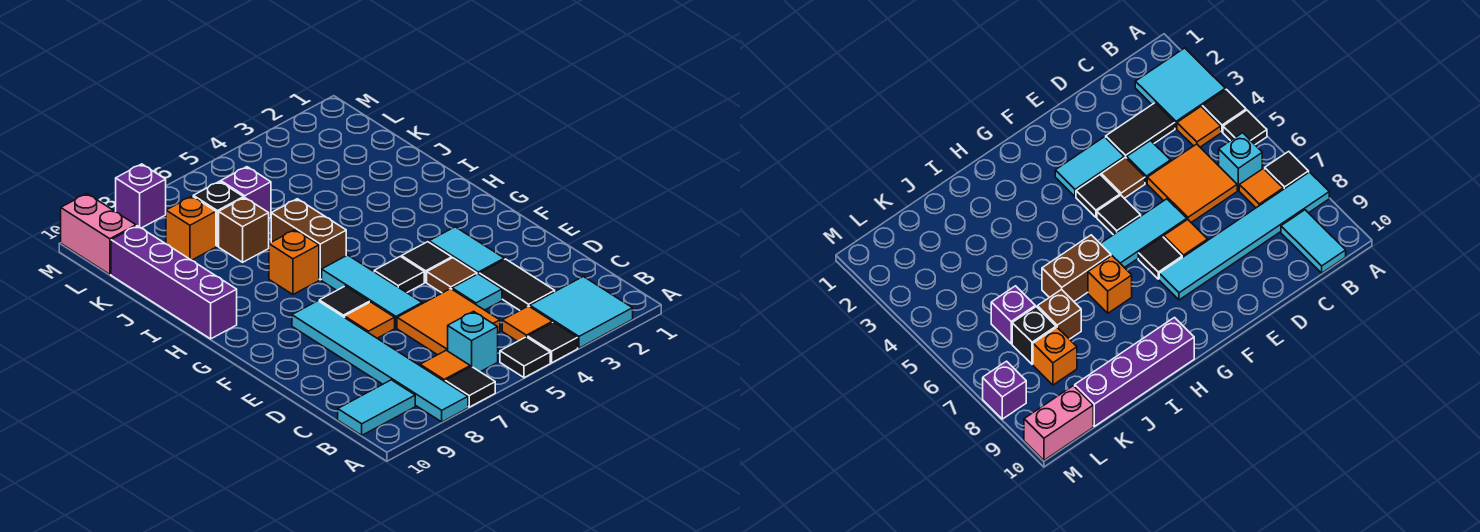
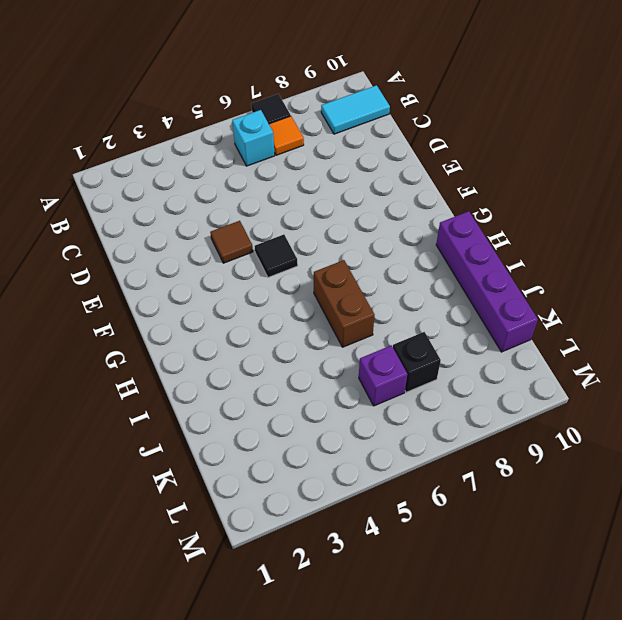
none -> cyan tile A2:B3 level 1
none -> black tile A4 level 1
none -> black tile A5 level 1

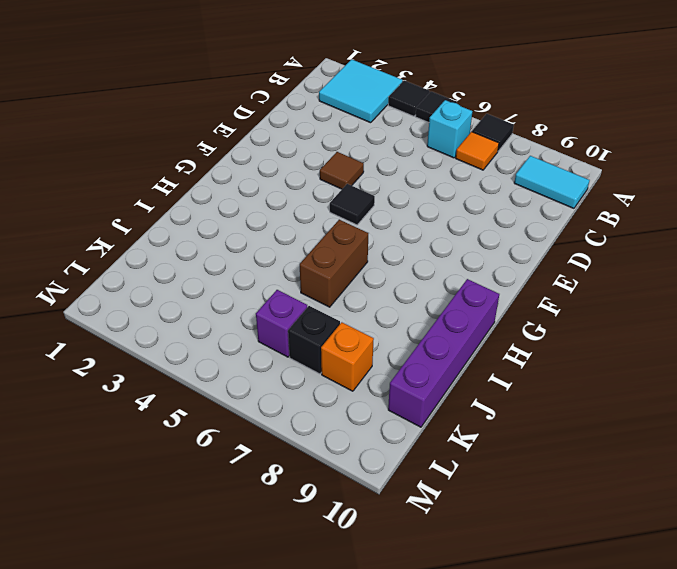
none -> cyan tile A8:F8 level 1
none -> orange tile B4 level 1
none -> black tile C3:D3 level 1

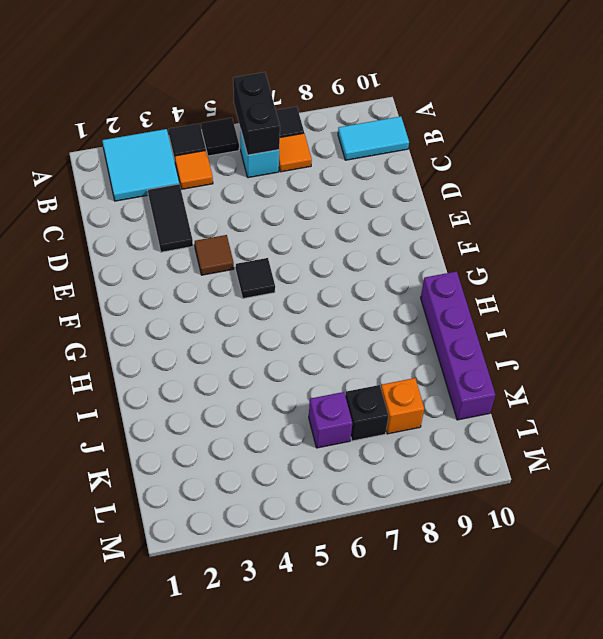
black brick A6:B6 level 2 -> none
none -> cyan tile A8:F8 level 1
none -> orange tile C5:D6 level 1
none -> cyan tile D4 level 1

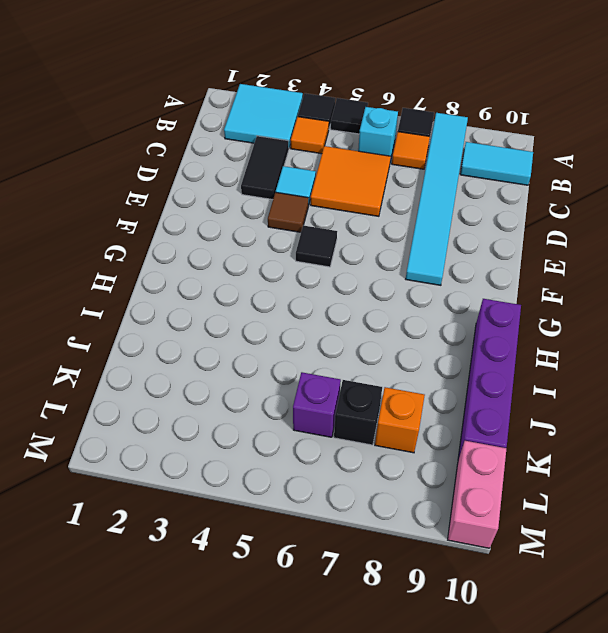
none -> cyan tile E3:F3 level 1
none -> cyan tile E6:G6 level 1
none -> orange tile E7 level 1

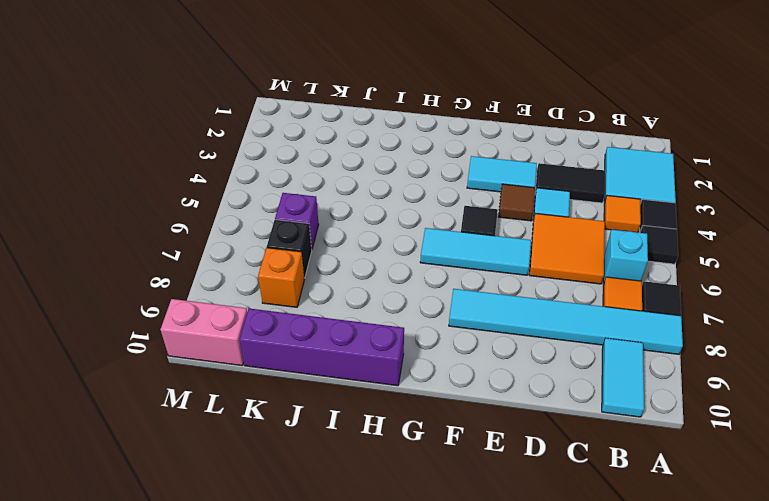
none -> orange tile E7 level 1
none -> black tile F4 level 1
none -> black tile F7 level 1

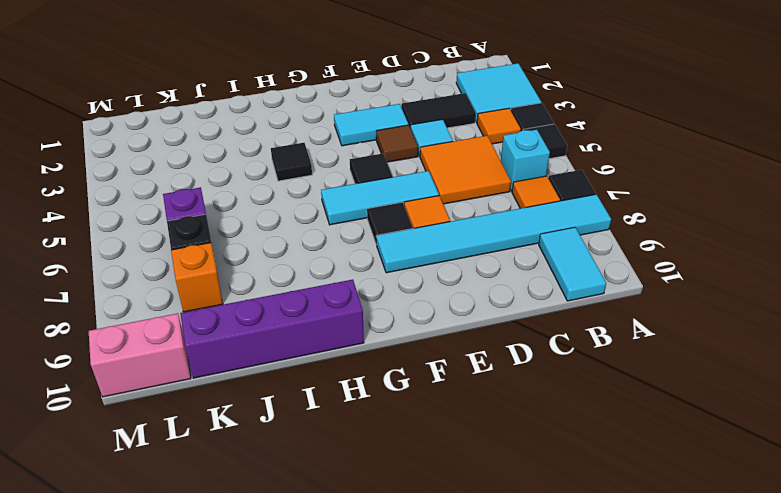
black tile H4 level 1 -> black tile F4 level 1
none -> brown brick H6:I6 level 1
none -> orange brick H7 level 1
none -> brown brick J7 level 1

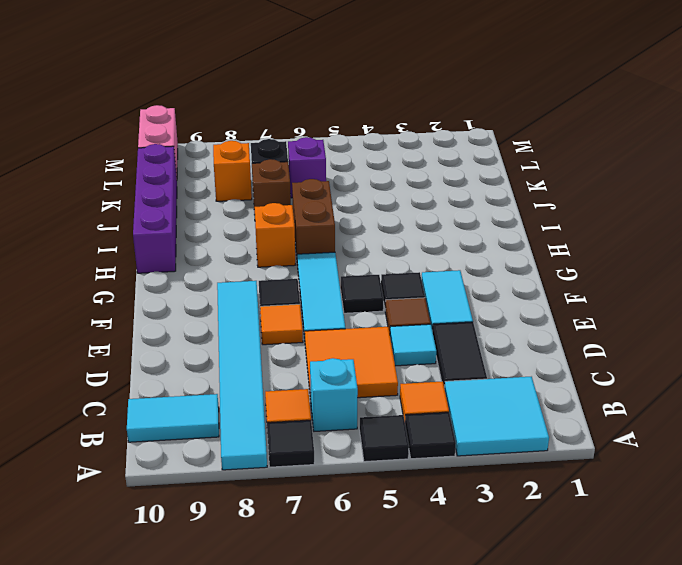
none -> purple brick M8 level 1

